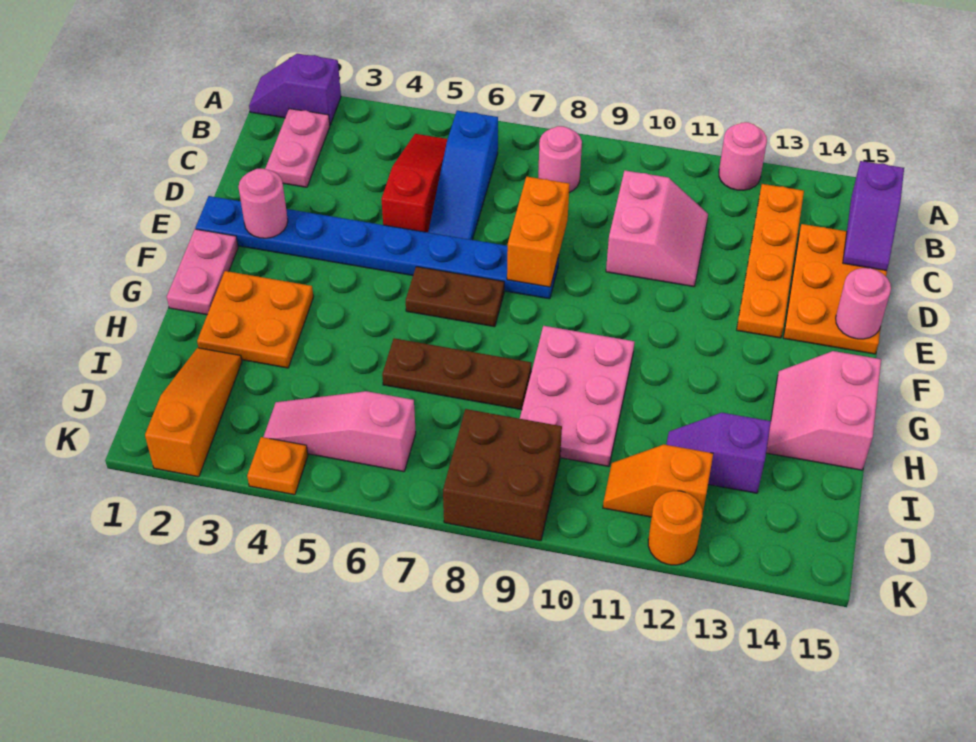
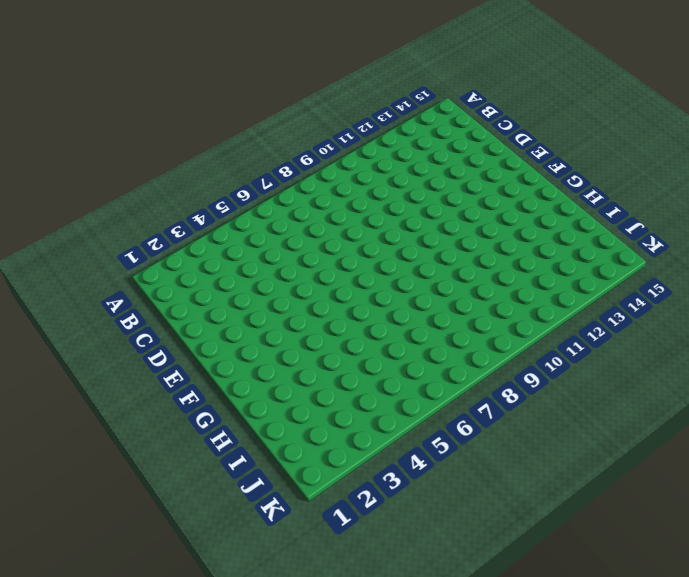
none -> purple slope A1:A2 level 1 top 2
none -> pink round brick A12 level 1
none -> pink plate B2:C2 level 1

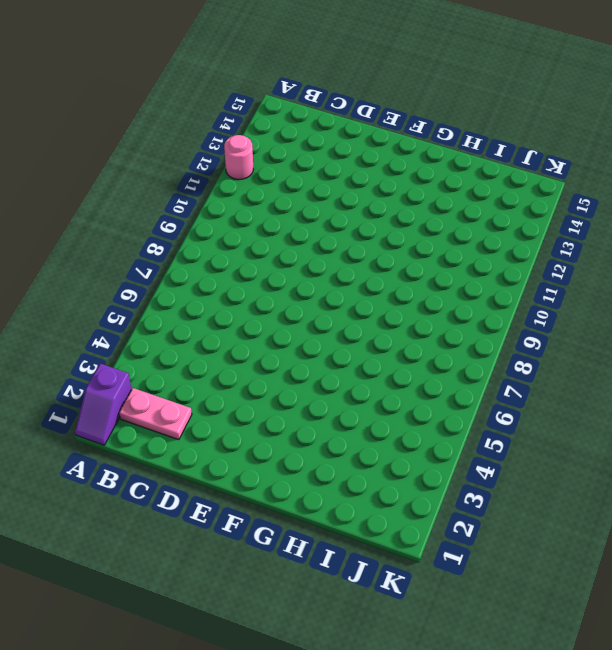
none -> red slope B5:D5 level 1 top D
none -> blue slope B6:D6 level 1 top B
none -> pink round brick B8 level 1

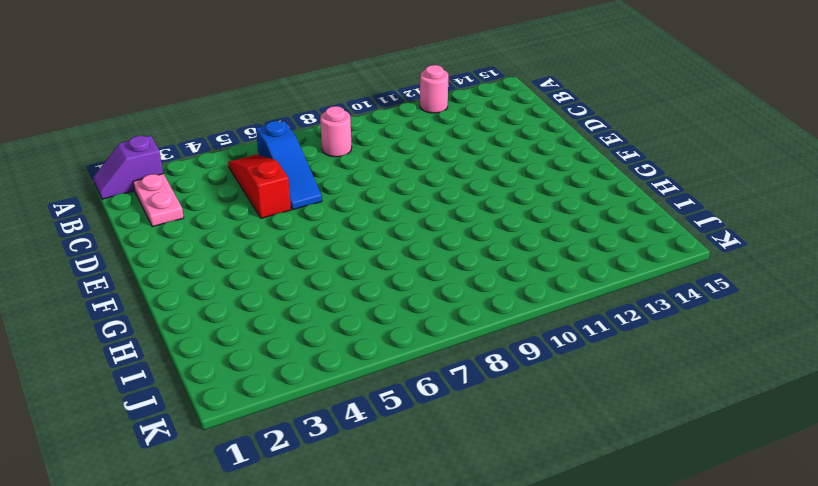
none -> orange plate B13:E13 level 1
none -> pink slope C10:D11 level 1 top 10
none -> orange plate C14:E15 level 1

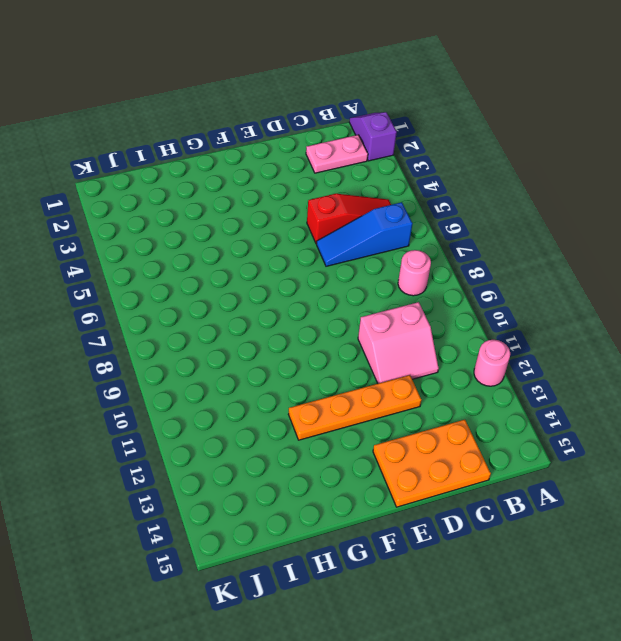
orange plate D12:G12 level 1 -> orange plate B13:E13 level 1
none -> blue plate E1:E8 level 1
none -> pink plate F1:G1 level 1
none -> brown plate F6:F7 level 1

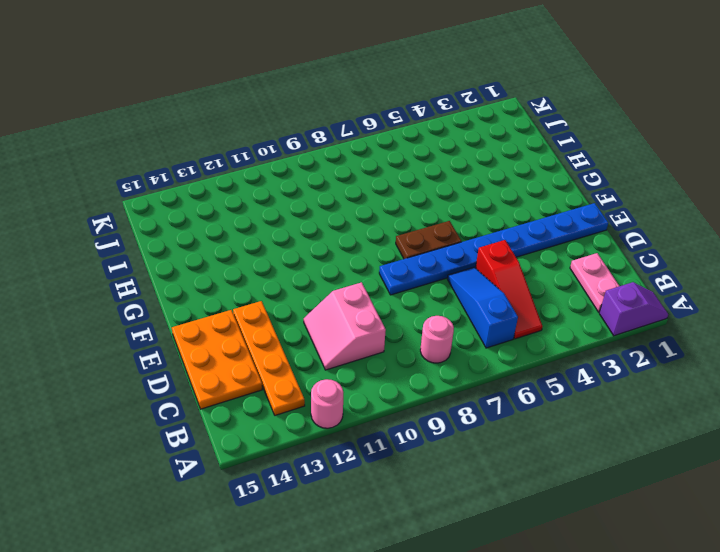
none -> pink plate F1:G1 level 1
none -> orange plate G2:H3 level 1
none -> pink plate G9:I10 level 1

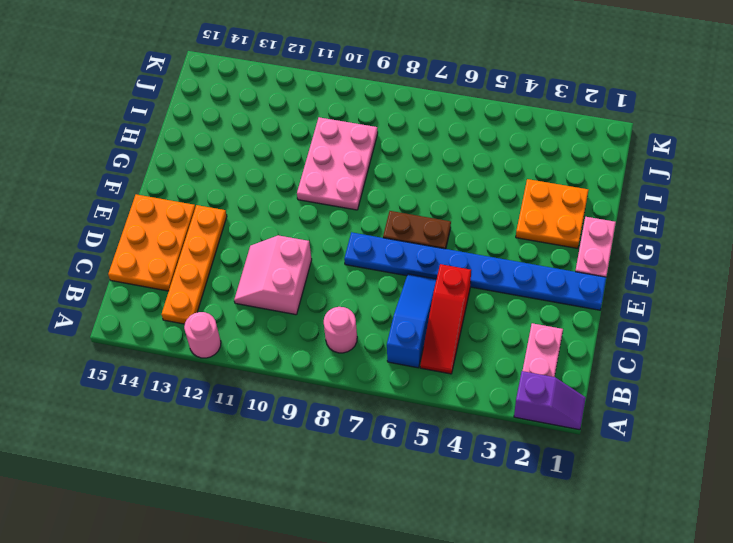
none -> pink slope G14:H15 level 1 top 15
none -> brown plate H6:H8 level 1
none -> orange slope I2:K2 level 1 top K

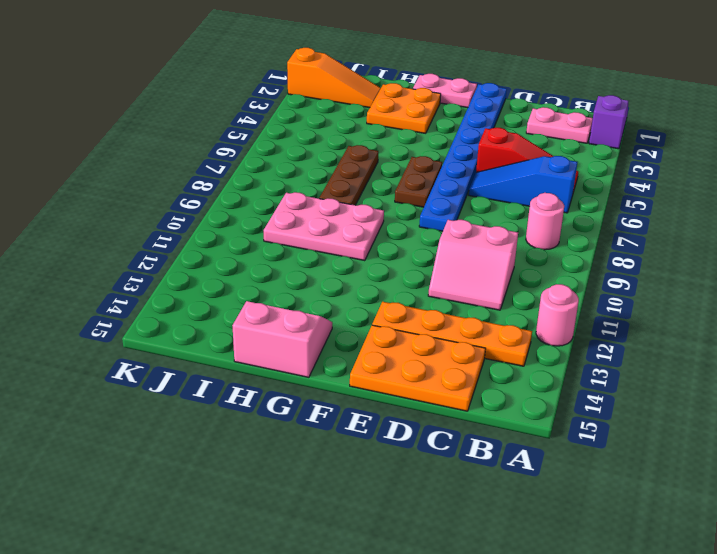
none -> purple slope I12:I13 level 1 top 13
none -> pink slope J4:J6 level 1 top 6
none -> brown brick J8:K9 level 1

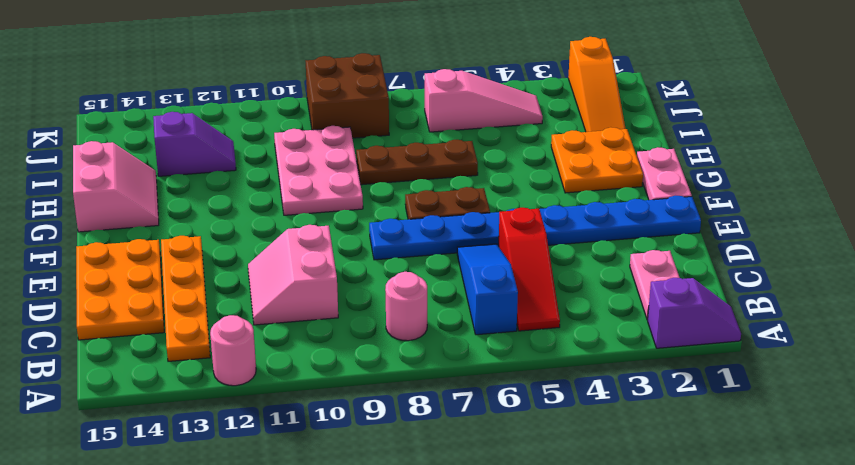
none -> orange slope J11:J12 level 1 top 12
none -> orange plate K4 level 1
none -> orange round brick K12 level 1

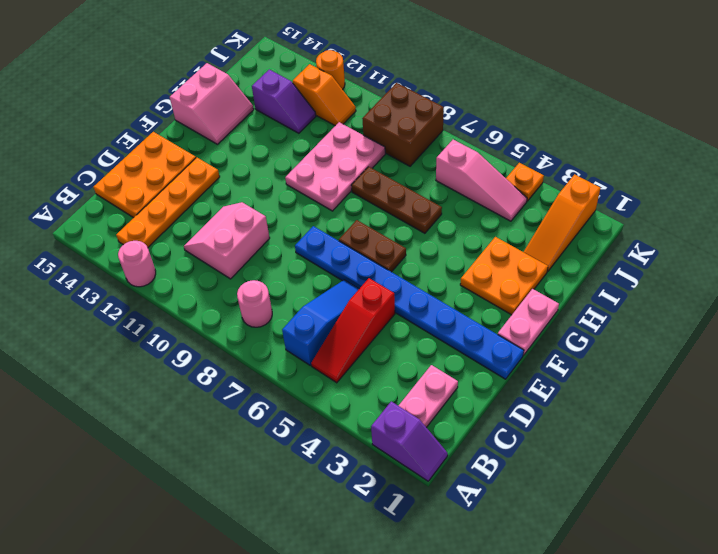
none -> purple slope B15:C15 level 2 top B
none -> orange brick D8:E8 level 2
none -> pink round brick E2 level 2

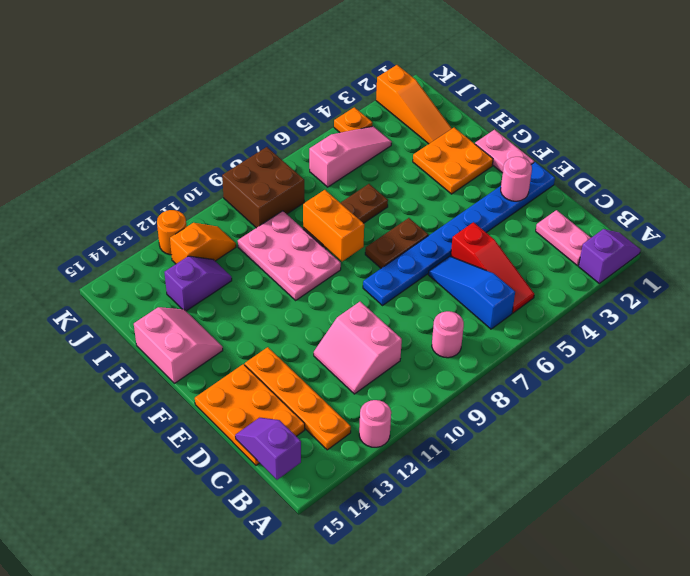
orange brick G8:H8 level 2 -> orange brick D8:E8 level 2
none -> pink round brick E15 level 2

